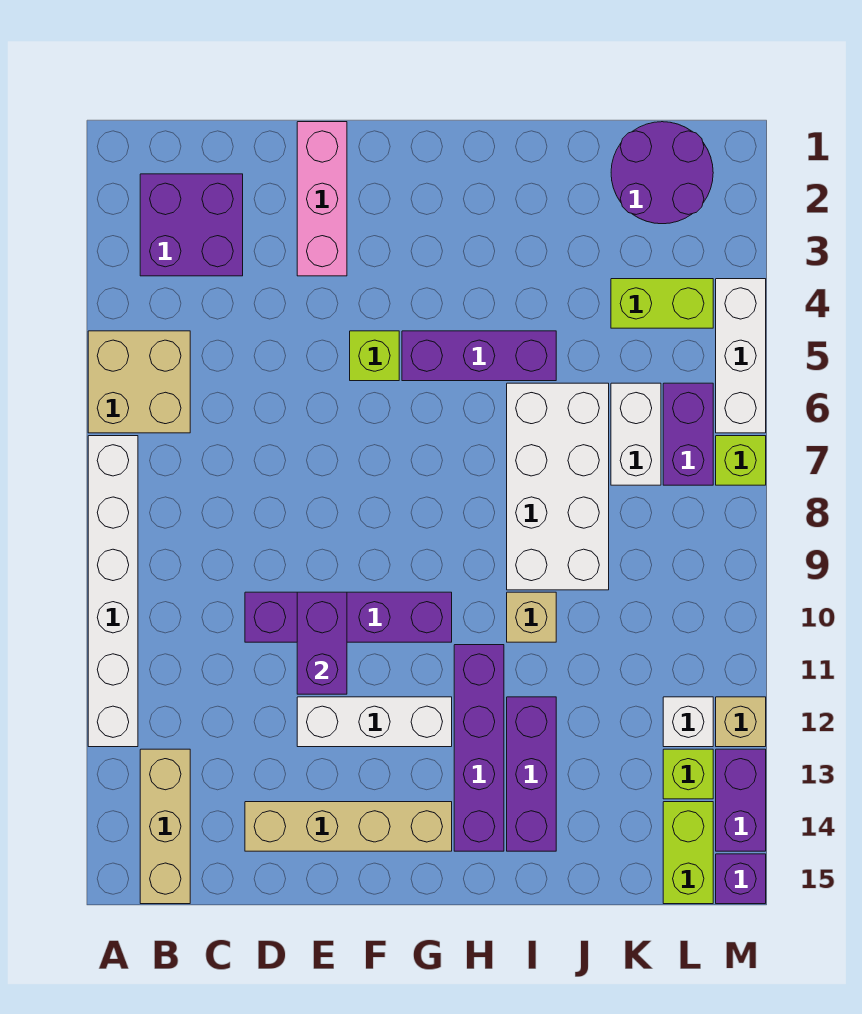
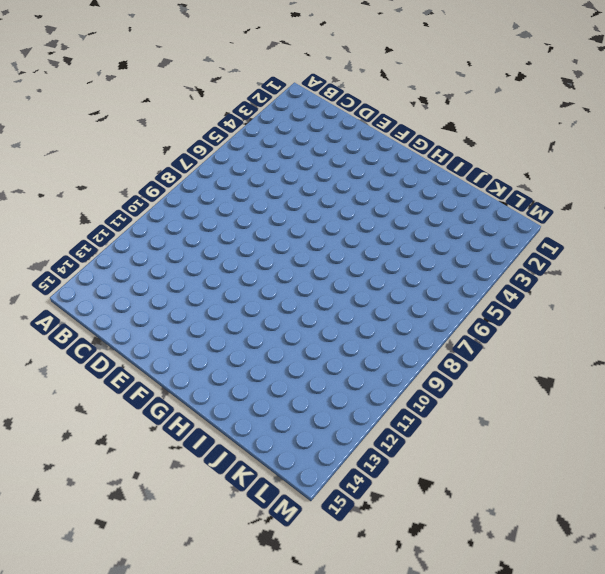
none -> tan brick A5:B6 level 1
none -> white brick A7:A12 level 1
none -> purple brick B2:C3 level 1

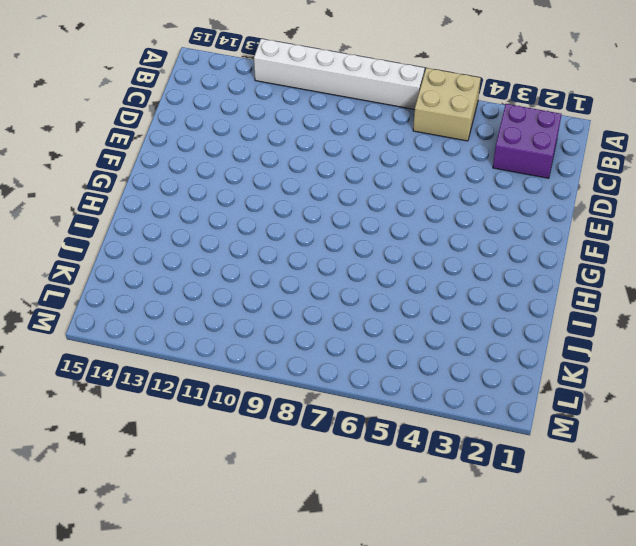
none -> tan brick B13:B15 level 1
none -> purple brick D10:G10 level 1
none -> tan brick D14:G14 level 1

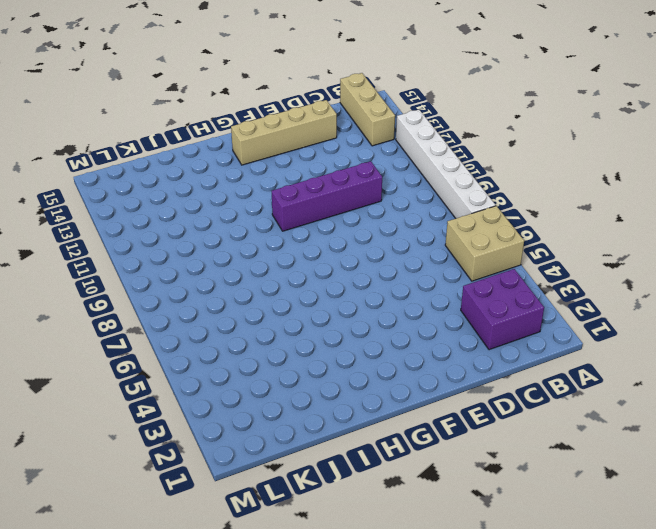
none -> pink brick E1:E3 level 1
none -> white brick E12:G12 level 1
none -> lime brick F5 level 1

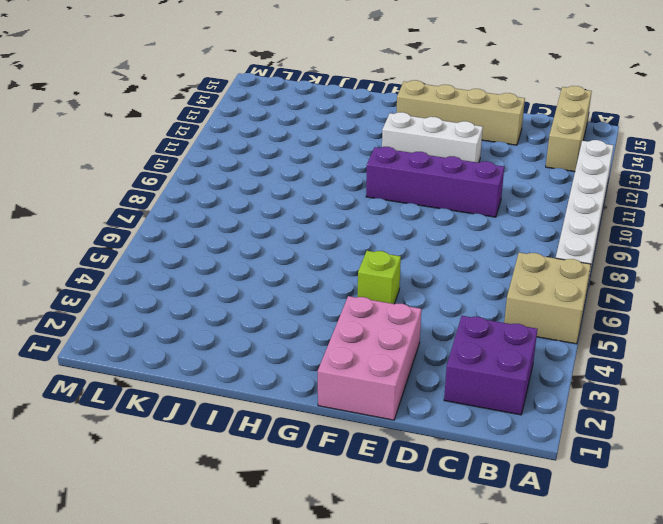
pink brick E1:F3 level 1 -> pink brick E1:E3 level 1
none -> purple brick G5:I5 level 1
none -> purple brick H11:H14 level 1
none -> white brick I6:J9 level 1

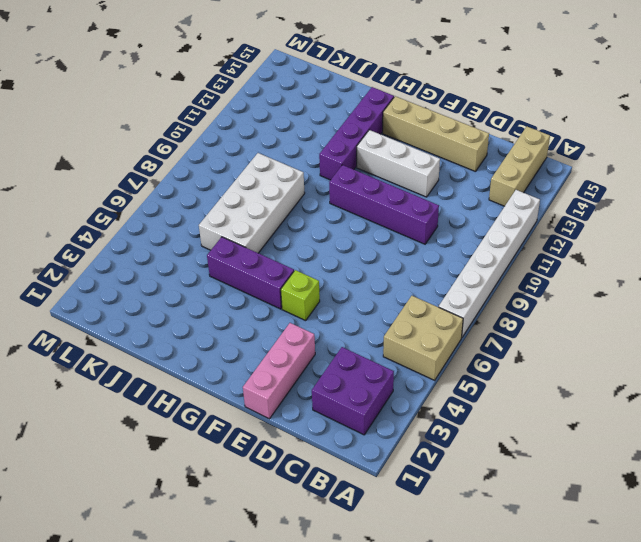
none -> tan brick I10 level 1
none -> purple brick I12:I14 level 1
none -> purple round brick K1:L2 level 1

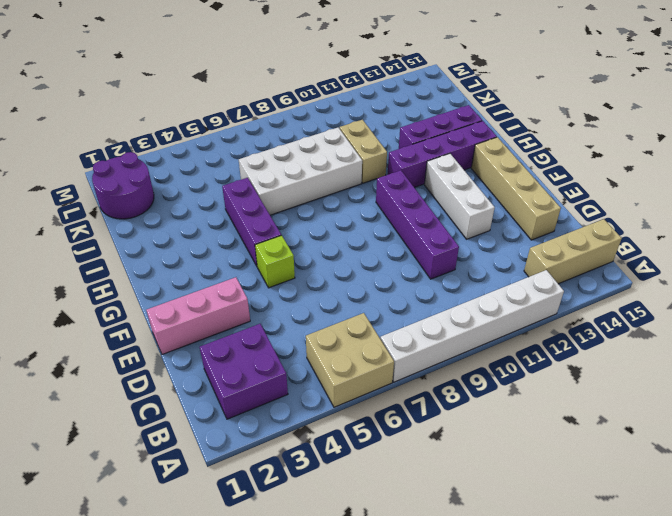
tan brick I10:J10 level 1 -> tan brick I10 level 1
none -> lime brick K4:L4 level 1
none -> white brick K6:K7 level 1
none -> purple brick L6:L7 level 1

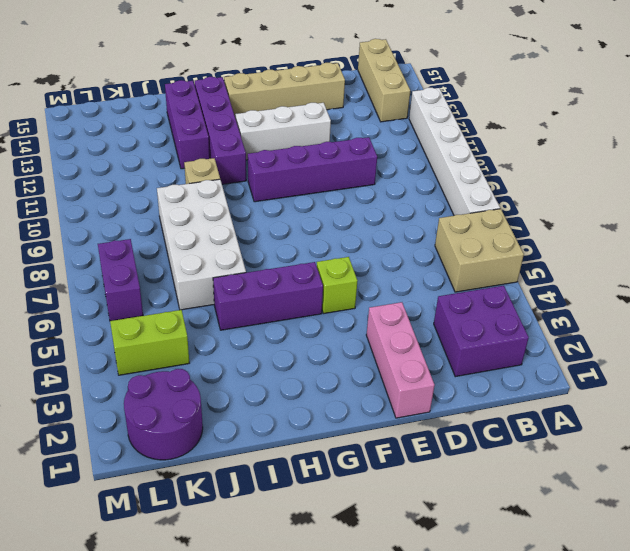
none -> white brick K6:K7 level 1
none -> white brick L12 level 1
none -> lime brick L13 level 1

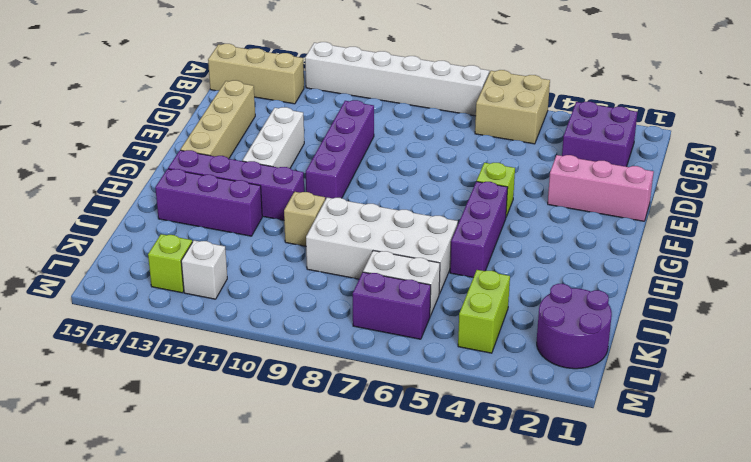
none -> lime brick L14:L15 level 1
none -> white brick M4:M6 level 1
none -> lime brick M7 level 1

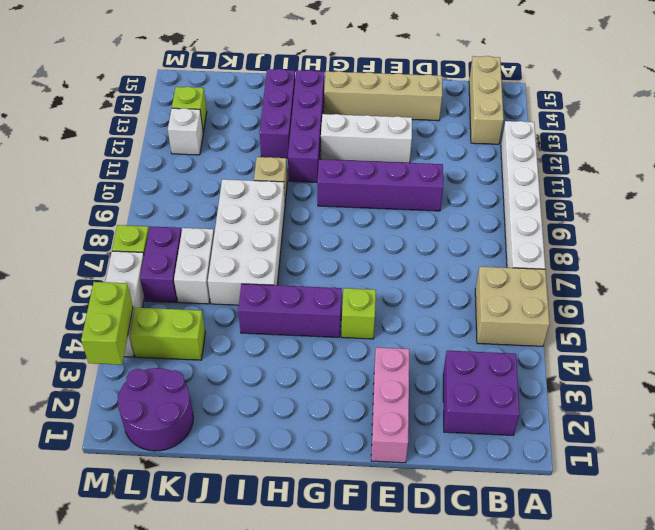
lime brick M3:M4 level 2 -> lime brick L14:L15 level 1
none -> tan brick M12 level 1
none -> purple brick M13:M14 level 1
none -> purple brick M15 level 1

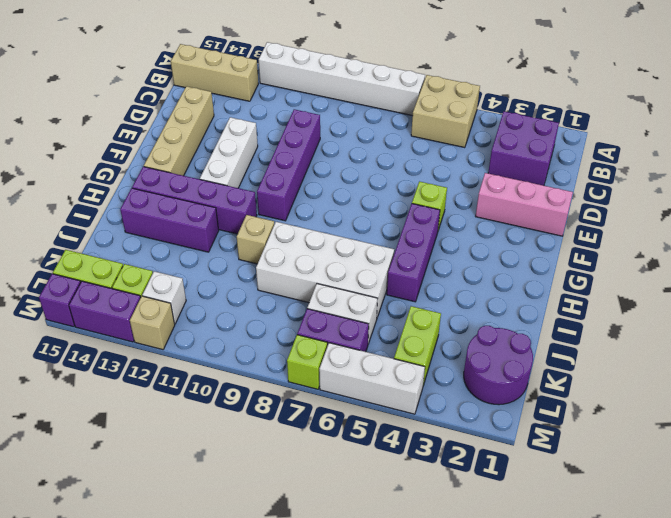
none -> purple brick E10:E11 level 2

